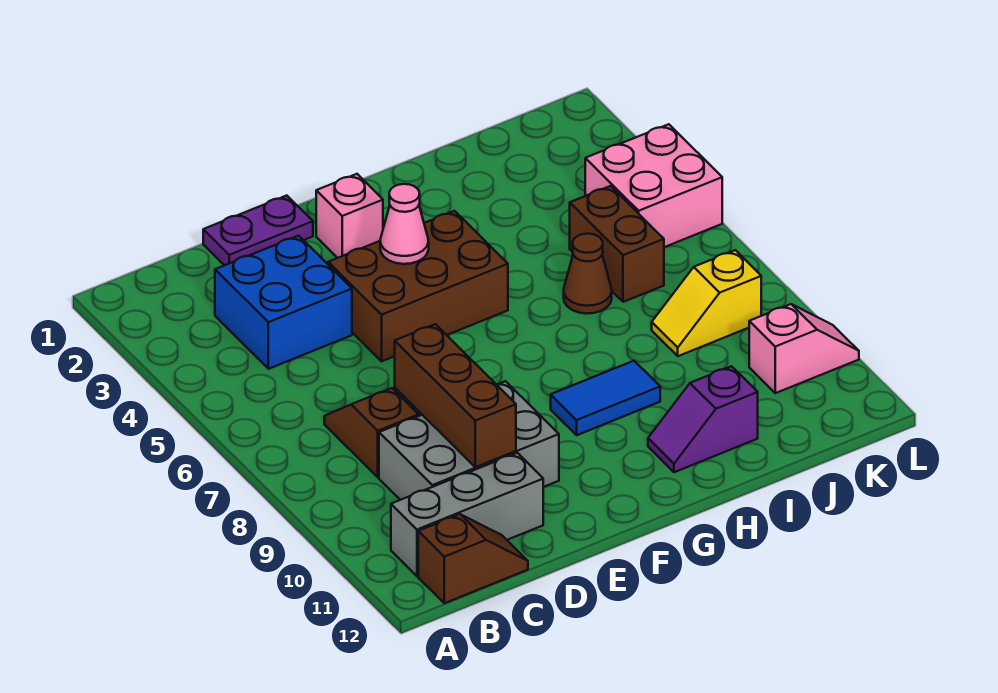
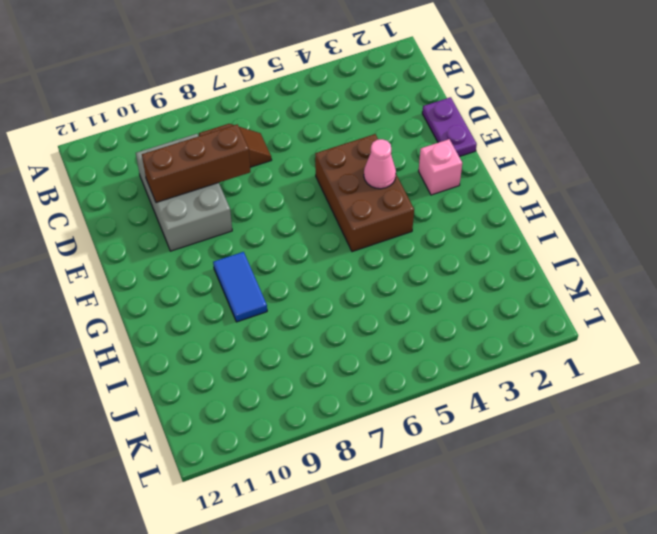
none -> grey brick B11:D11 level 1
none -> brown slope B12:C12 level 1 top B
none -> blue brick C3:D4 level 1

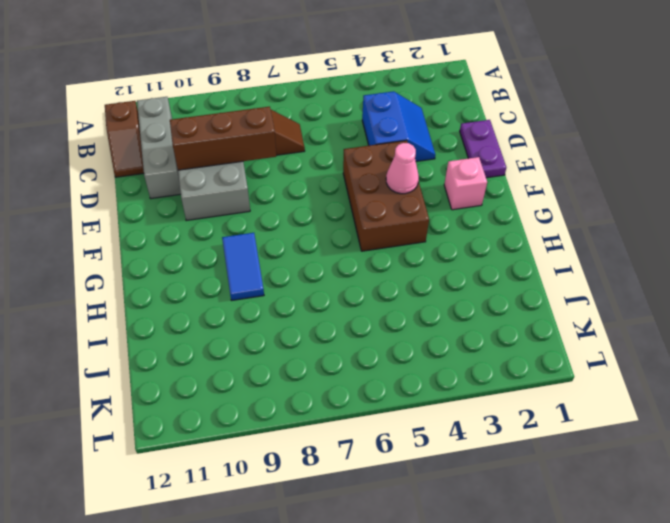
blue slope C3:D4 level 1 top 4 -> blue brick C3:D4 level 1
none -> purple slope H11:I11 level 1 top I
none -> brown cone I6 level 1
none -> brown brick J5:J6 level 1

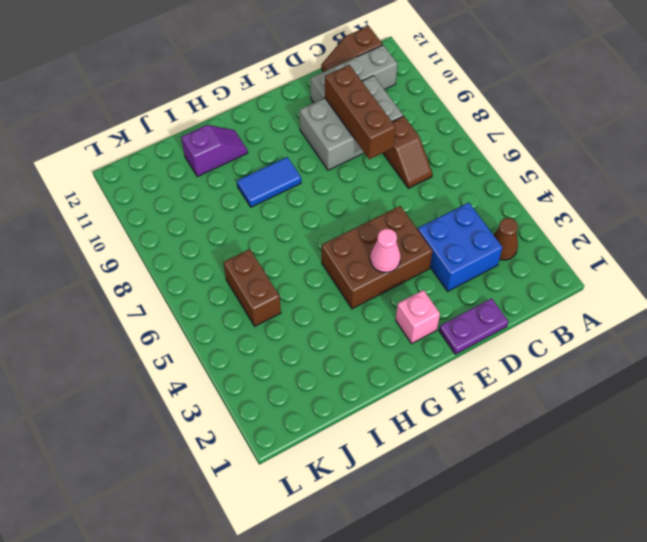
brown cone B3 level 1 -> brown cone I6 level 1
none -> yellow slope J8:K8 level 1 top K
none -> pink brick K4:L5 level 1
none -> pink slope K10:L10 level 1 top K

